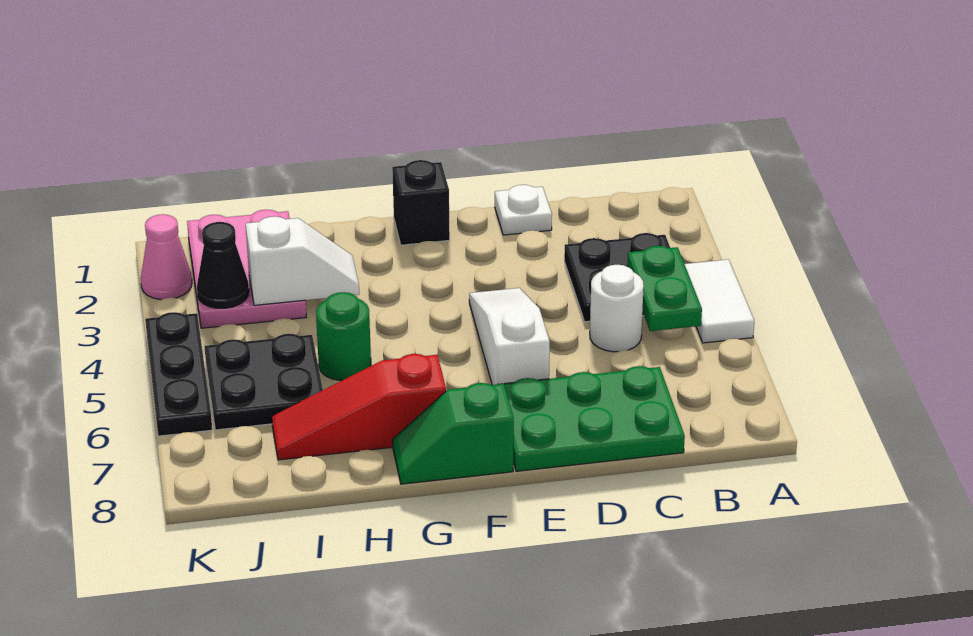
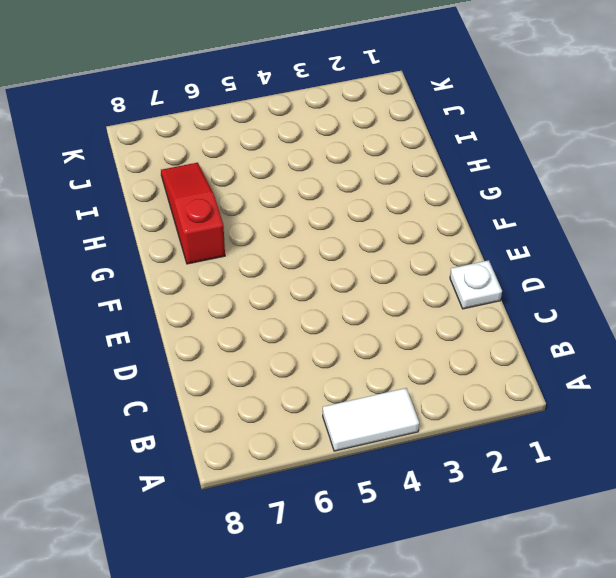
none -> black plate B3:C4 level 1
none -> white round brick C5 level 1
none -> green plate C7:E8 level 1

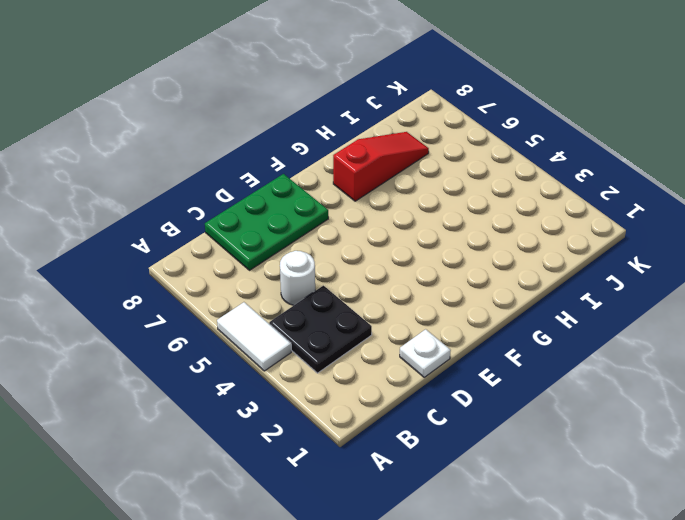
none -> white slope E4:E6 level 1 top 6
none -> black brick F1 level 1
none -> green slope F8:G8 level 1 top F

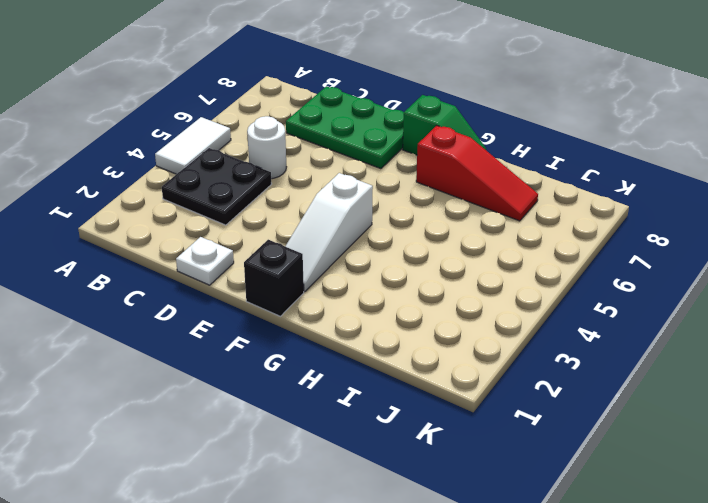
white slope F2:F4 level 1 top 4 -> white slope E4:E6 level 1 top 6
none -> green round brick H5 level 1
none -> pink plate I1:J3 level 1
none -> black plate I5:J6 level 1

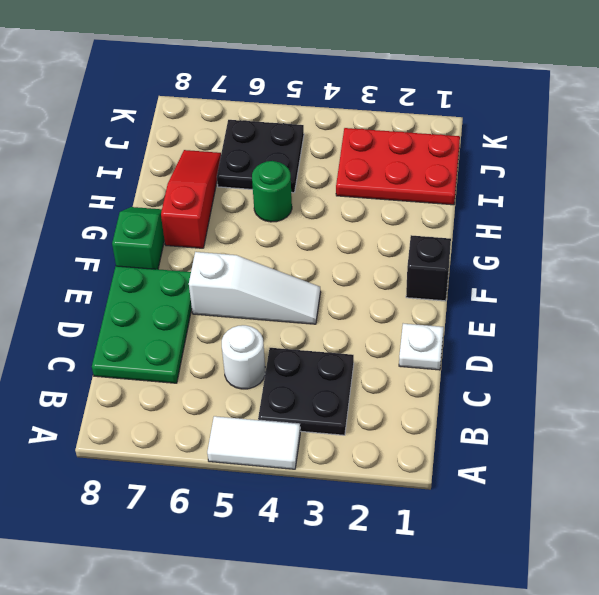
red plate I1:J3 level 1 -> pink plate I1:J3 level 1
none -> pink cone K2 level 1
none -> black plate K4:K6 level 1
none -> green plate B4:B5 level 2

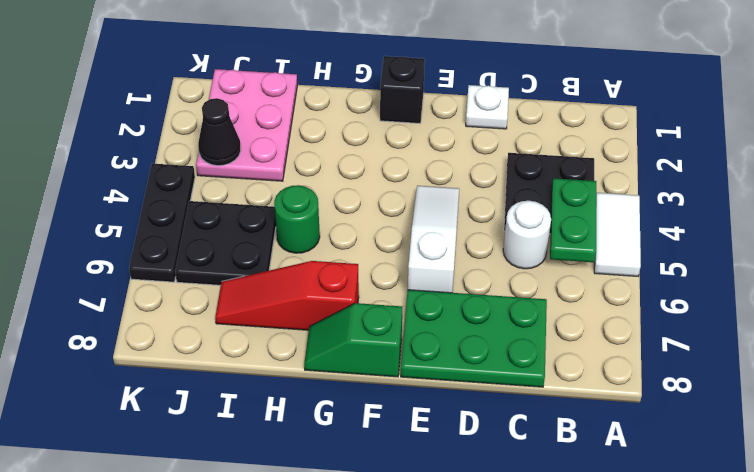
none -> pink cone K2 level 1
none -> white slope H3:I3 level 2 top I

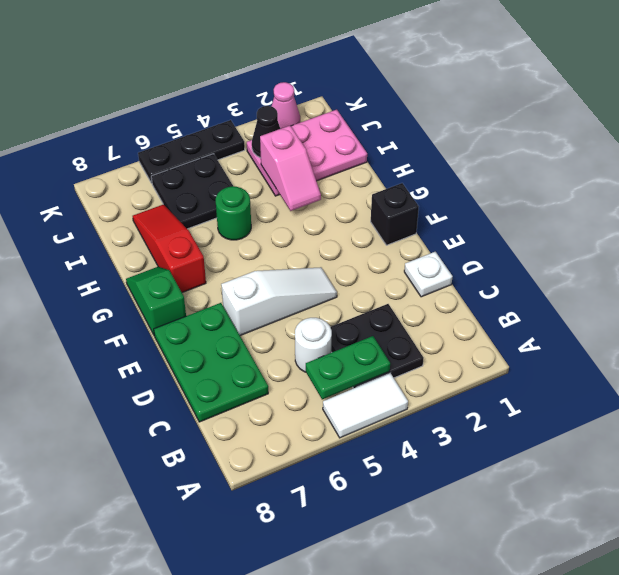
pink slope H3:I3 level 2 top I -> white slope H3:I3 level 2 top I

